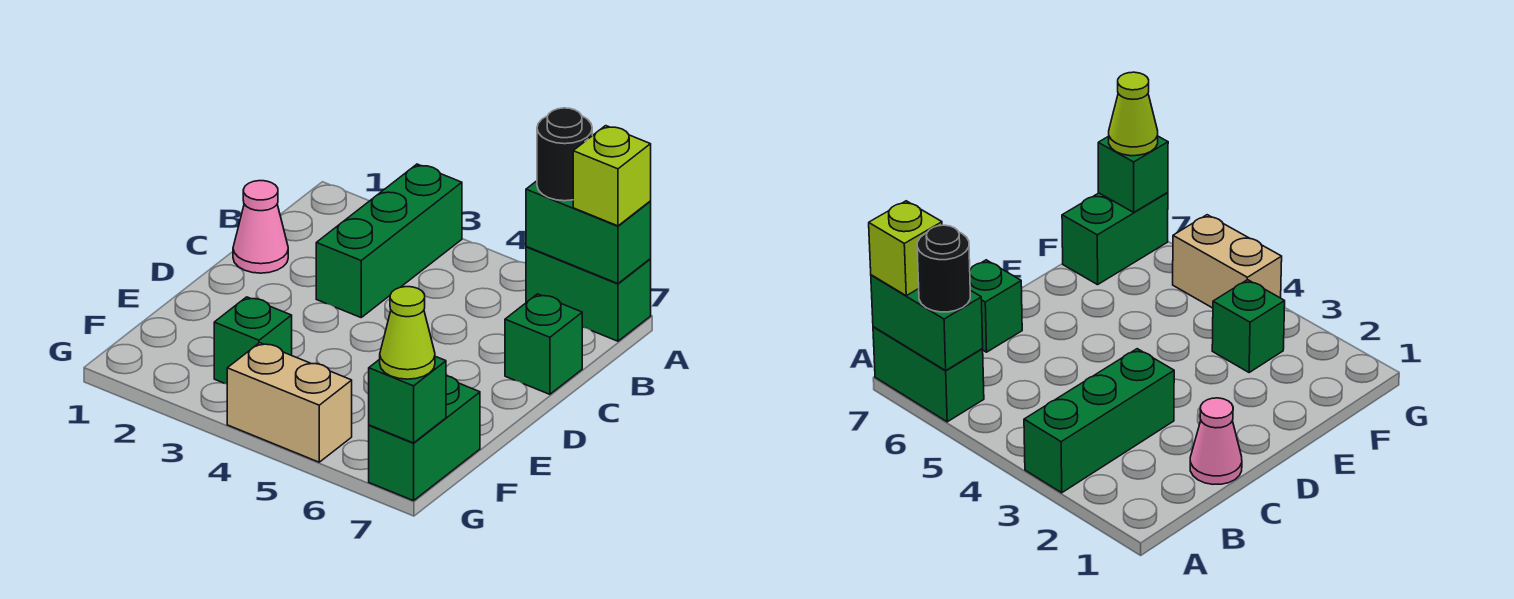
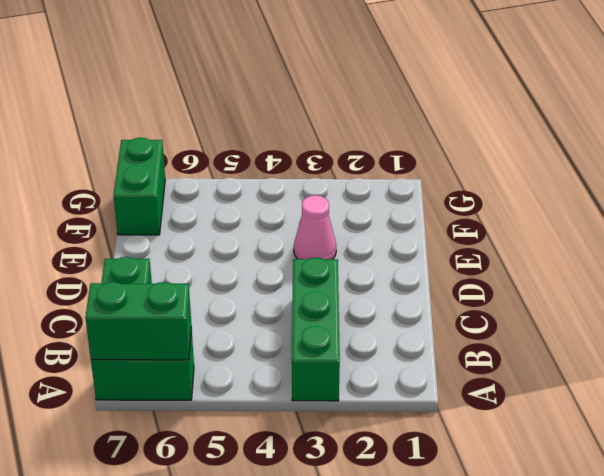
pink cone E3 level 1 -> pink cone C1 level 1
none -> green brick F3 level 1
none -> tan brick G4:G5 level 1
none -> green brick G7 level 2

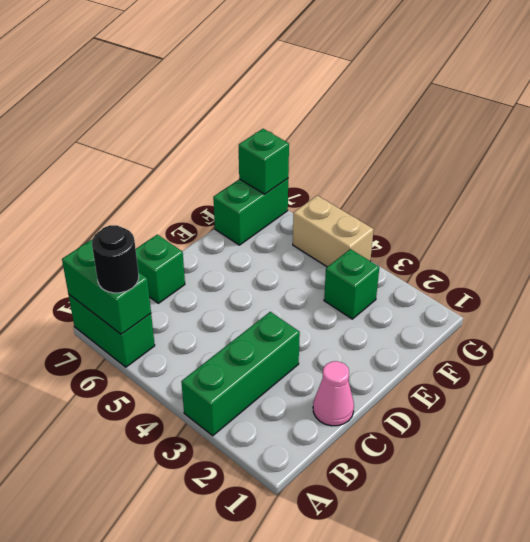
none -> lime brick A7 level 3
none -> lime cone G7 level 3

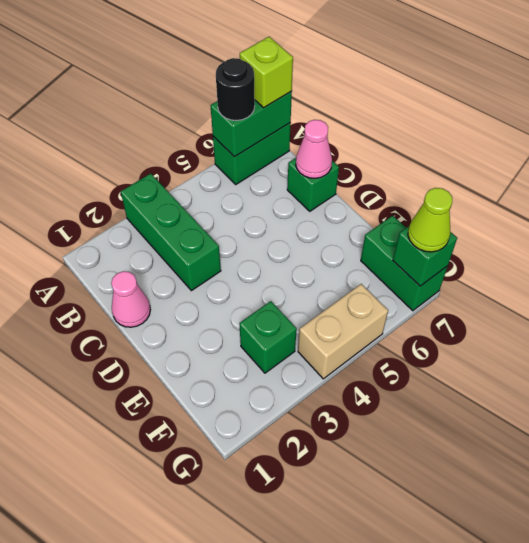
pink cone C7 level 2 -> none

